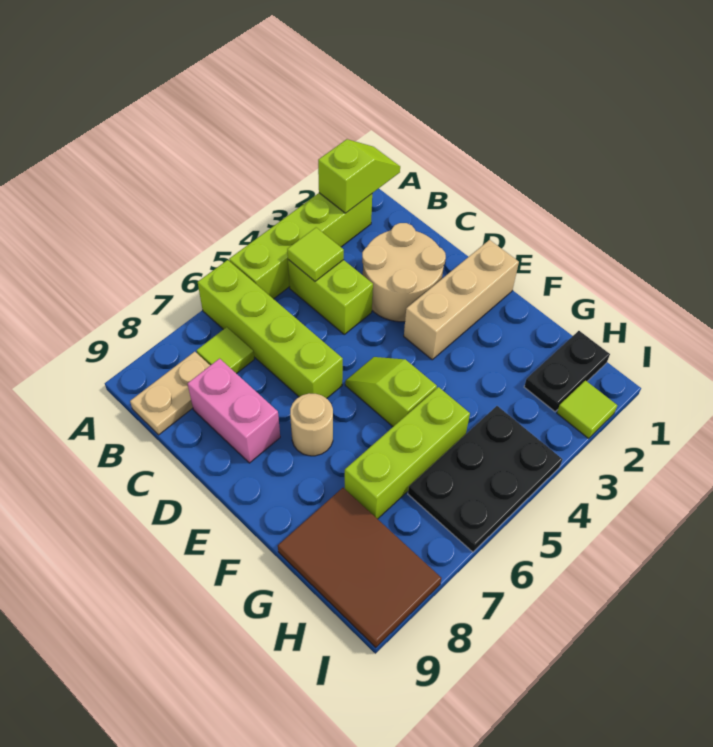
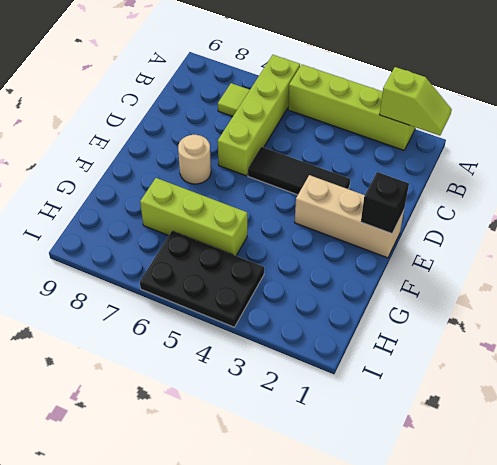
black tile D3:D5 level 1 -> tan round brick C2:D3 level 1
black brick E1 level 2 -> none
none -> lime brick B4:C4 level 1
none -> tan plate B8:B9 level 1
none -> pink brick C8:D8 level 1

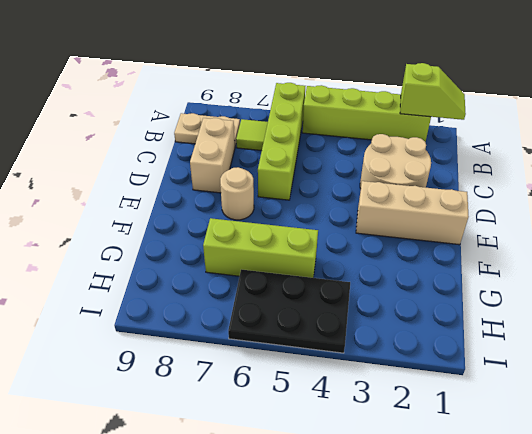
tan brick C8:D8 level 1 -> pink brick C8:D8 level 1
none -> lime brick B4:C4 level 1
none -> lime slope E5:F5 level 1 top F
none -> brown tile G8:I9 level 1

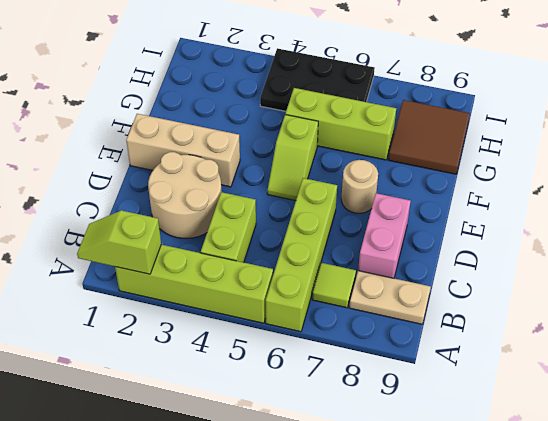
brown tile G8:H9 level 1 -> brown tile G8:I9 level 1
none -> black plate H1:H2 level 1
none -> lime tile I2 level 1
none -> lime tile B4 level 2

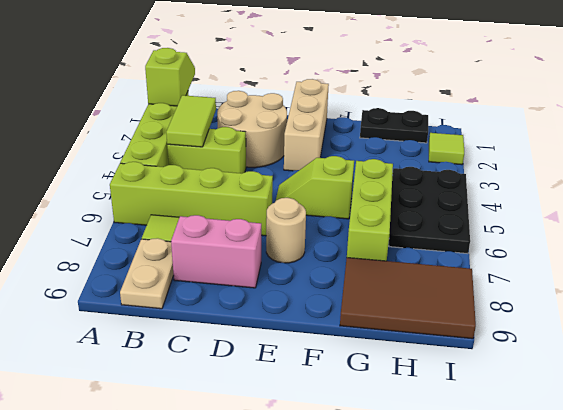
lime tile B3:B4 level 2 -> lime tile B4 level 2
black plate G1:H1 level 1 -> black plate H1:H2 level 1

